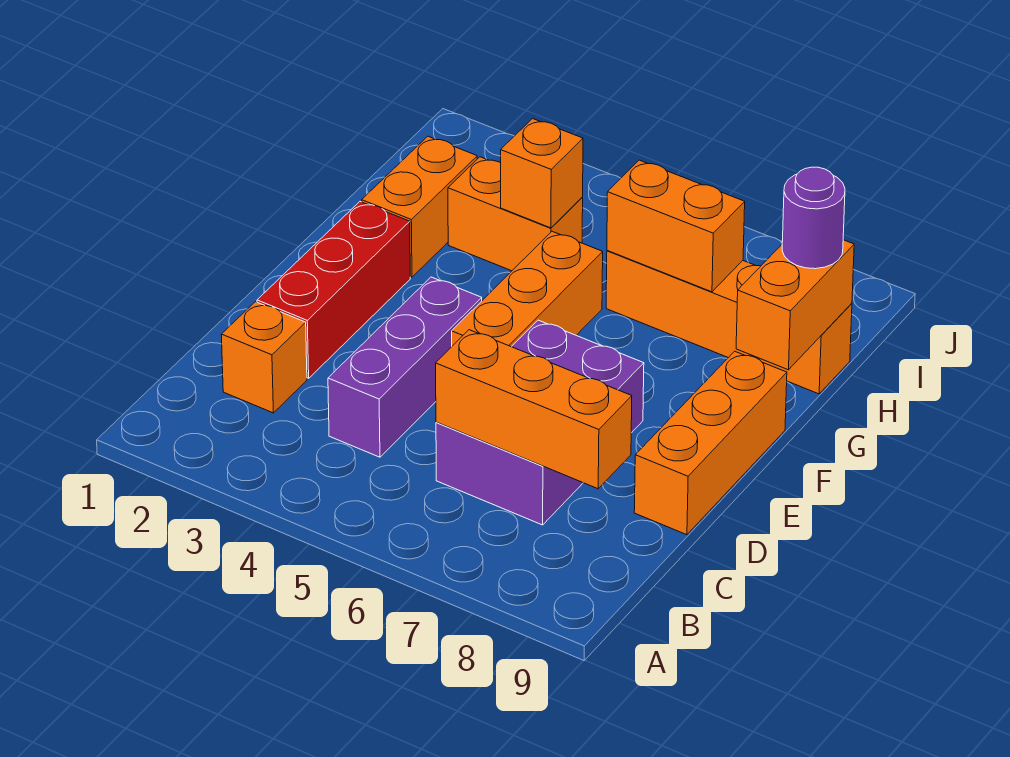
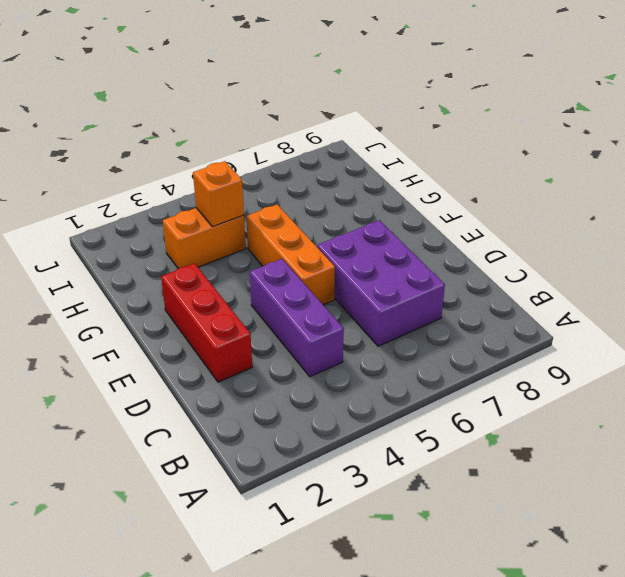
none -> orange brick C2 level 1
none -> orange brick D9:F9 level 1
none -> orange brick G2:H2 level 1

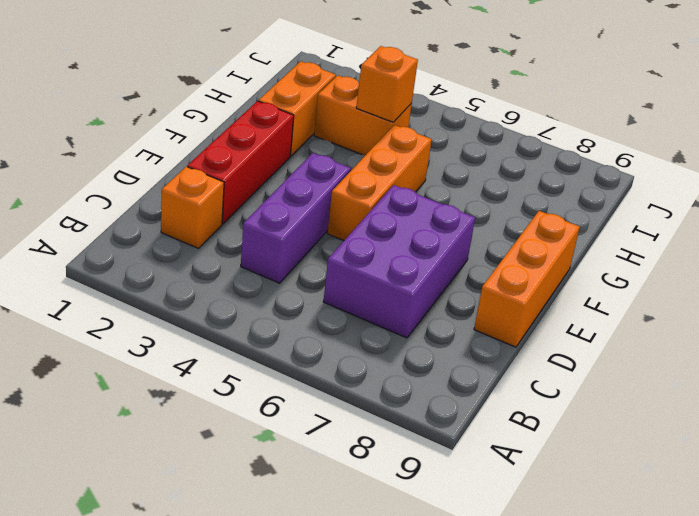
none -> orange brick H6:H9 level 1
none -> orange brick C6:C8 level 2
none -> orange brick G9:H9 level 2

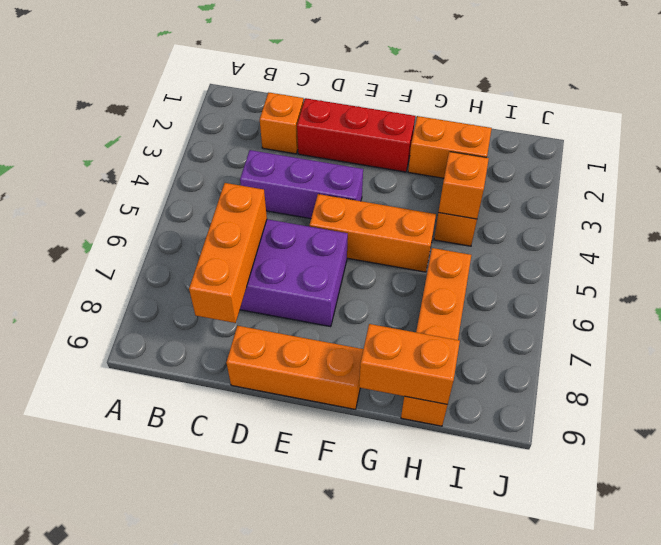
none -> orange brick H6:H7 level 2
none -> purple round brick H9 level 3

